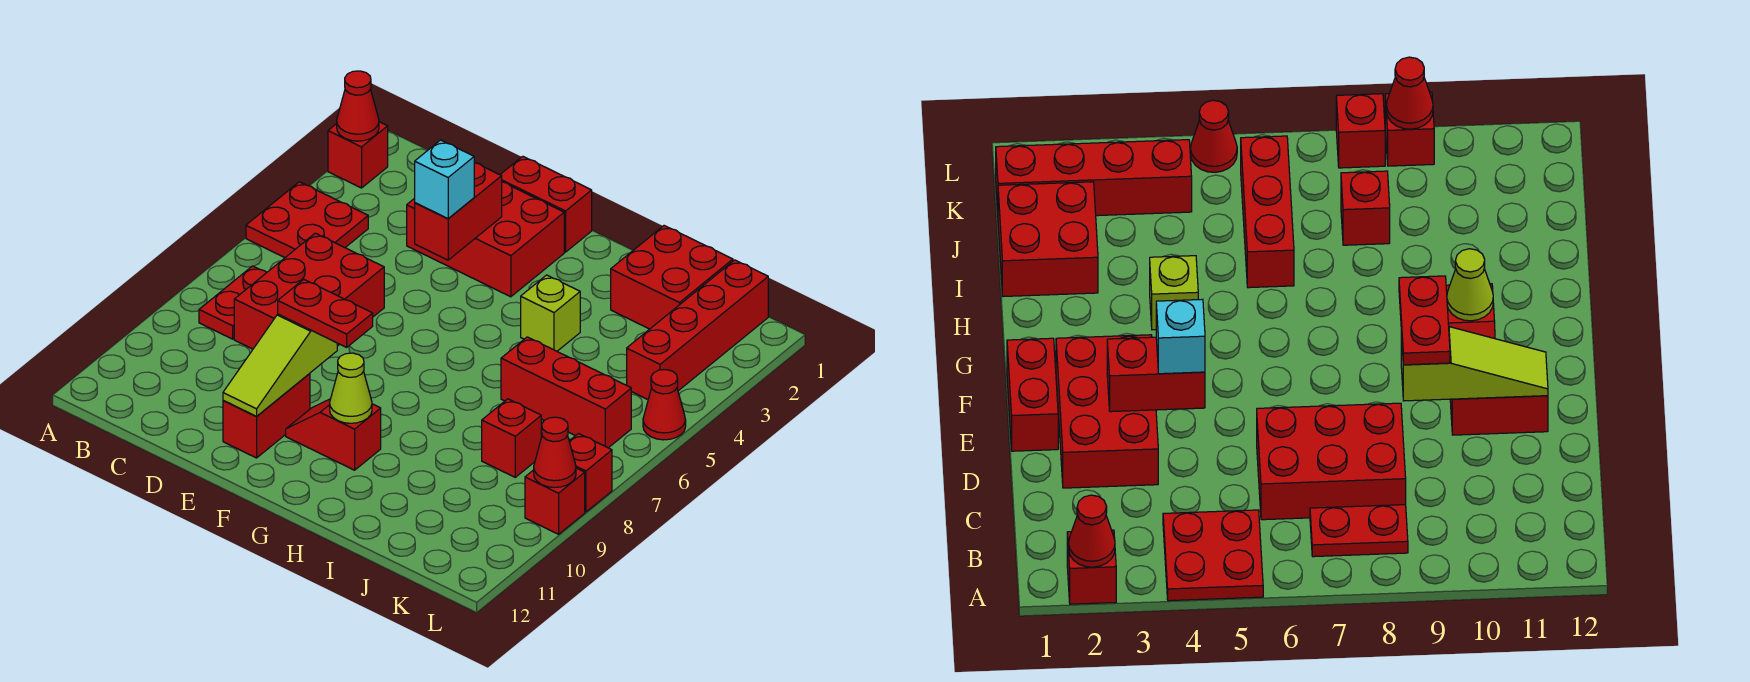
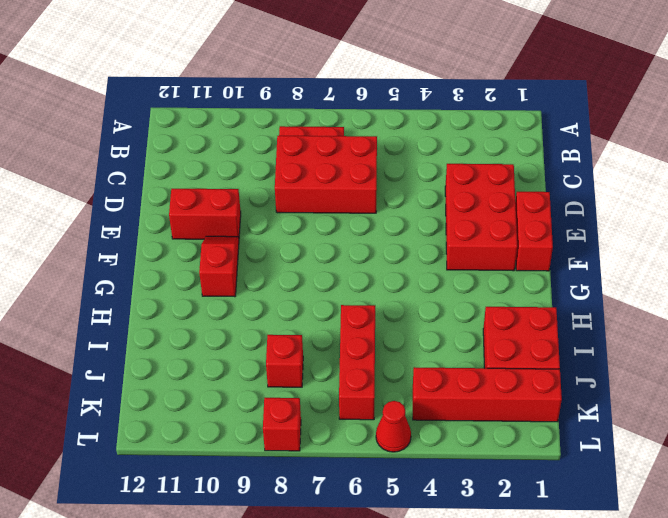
none -> red brick A2 level 1
none -> red plate A4:B5 level 1
none -> lime brick H4 level 1

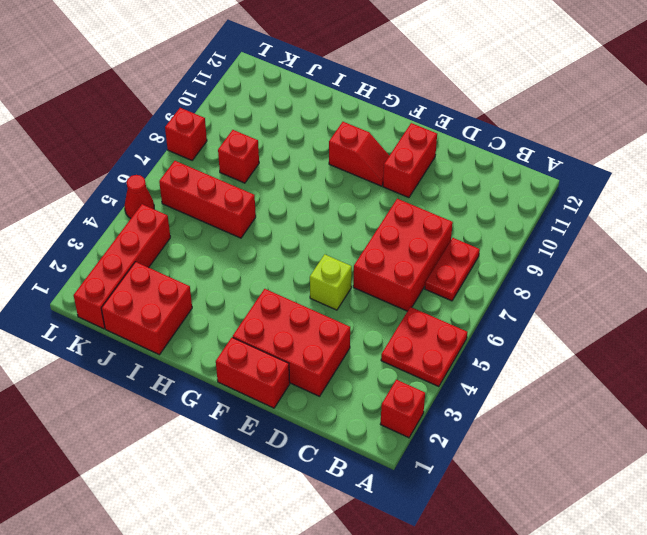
lime brick E5 level 1 -> lime brick H4 level 1
none -> red brick L9 level 1
none -> red cone A2 level 2
none -> red brick E3:E4 level 2

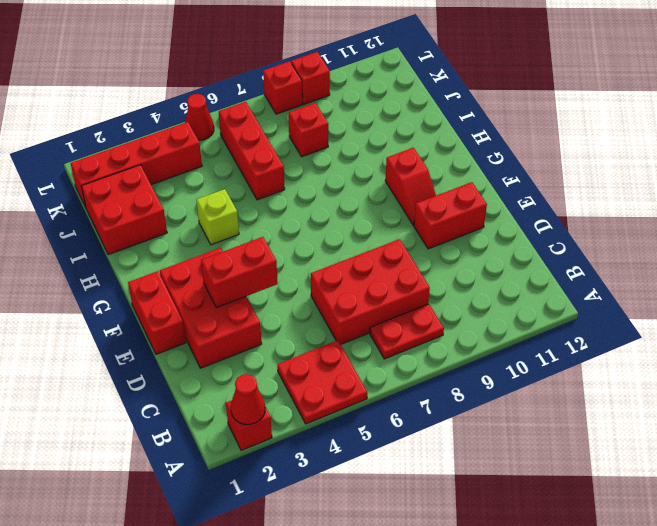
none -> lime slope E9:E11 level 2 top 9
none -> lime cone G10 level 2
none -> red cone L9 level 2

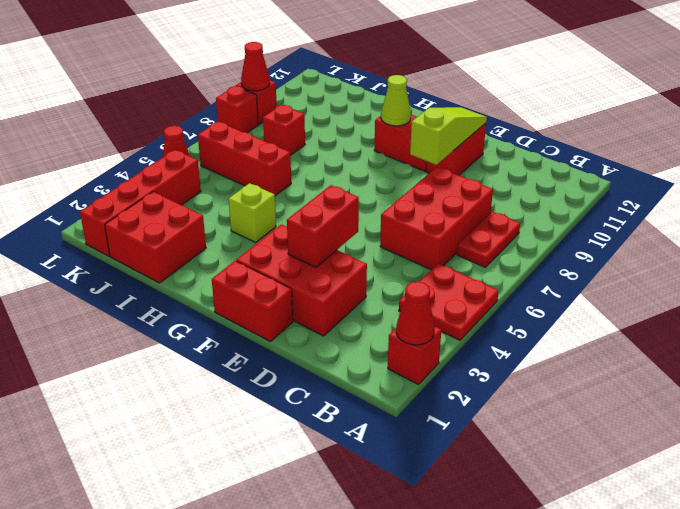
none -> cyan brick E4 level 3
none -> red plate E9:F9 level 3

